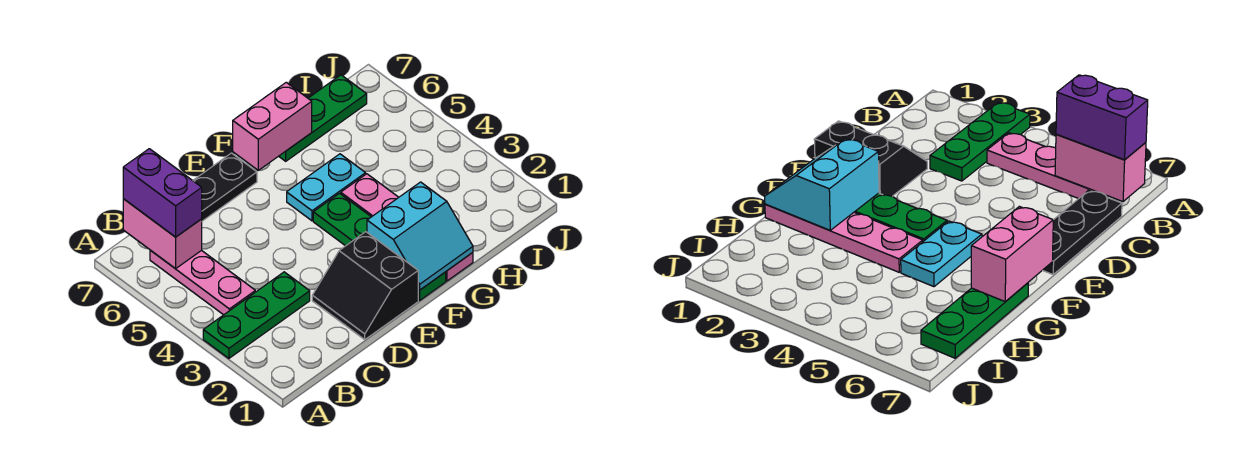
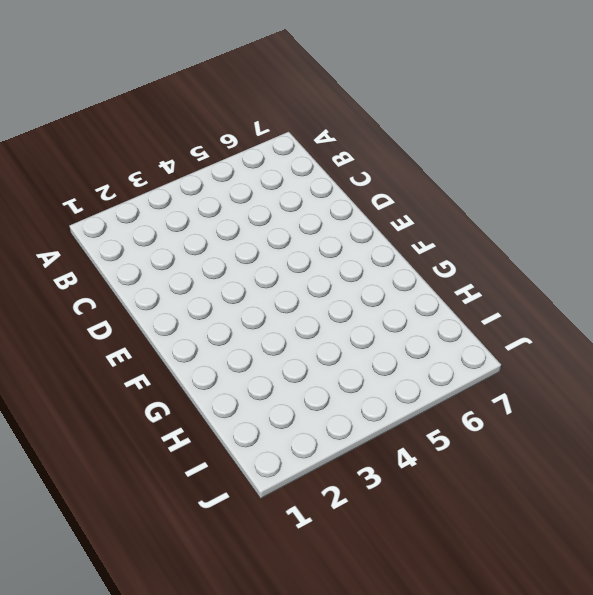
none -> green plate A3:C3 level 1
none -> pink plate B4:B6 level 1
none -> black plate C7:E7 level 1

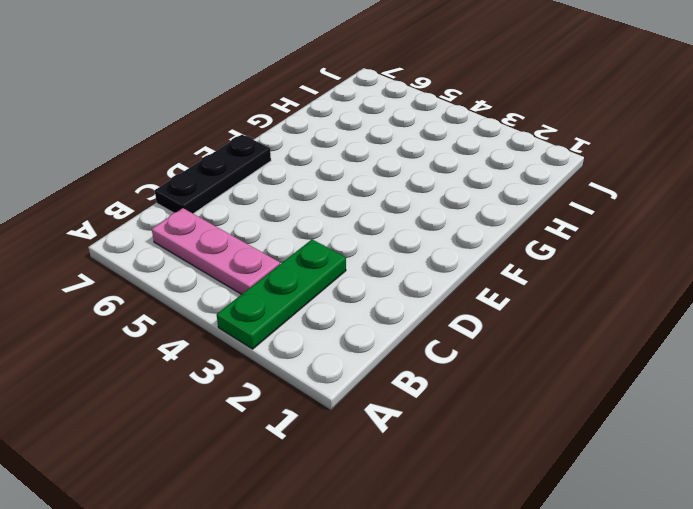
none -> black slope D1:E2 level 1 top E
none -> green plate F1:F4 level 1
none -> cyan plate F5:G5 level 1

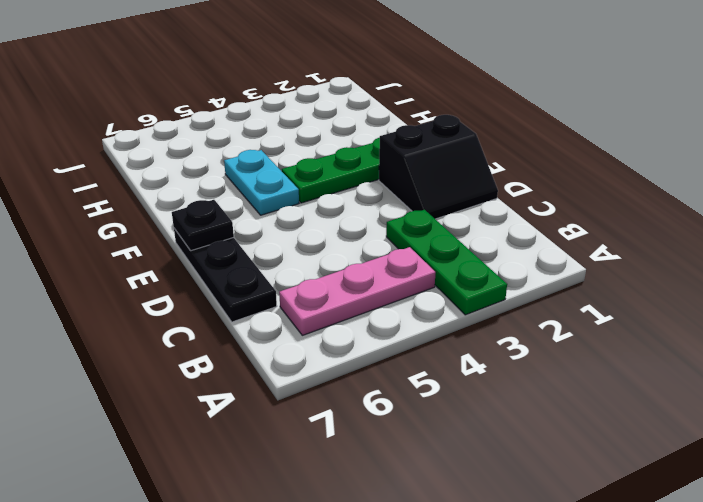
black plate E7 level 2 -> none
none -> pink plate G1:G4 level 1
none -> green plate G7:I7 level 1
none -> pink brick B6:B7 level 2

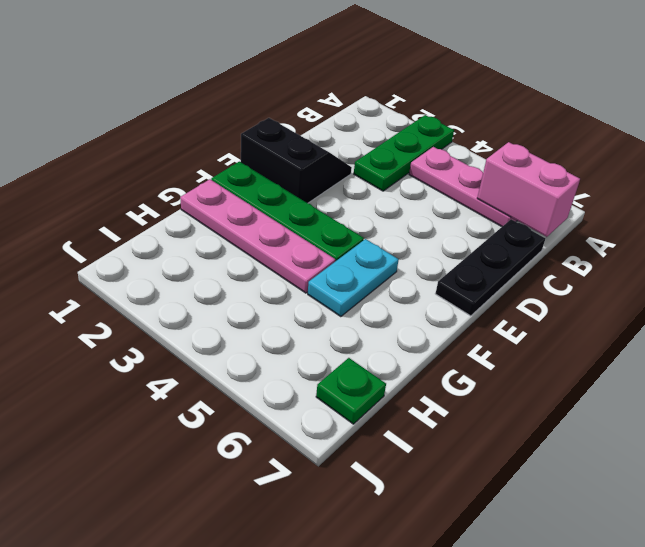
green plate I7 level 1 -> green plate G7:I7 level 1
none -> cyan slope F1:G2 level 2 top 2
none -> pink brick F7:G7 level 2
none -> purple brick B6:B7 level 3

